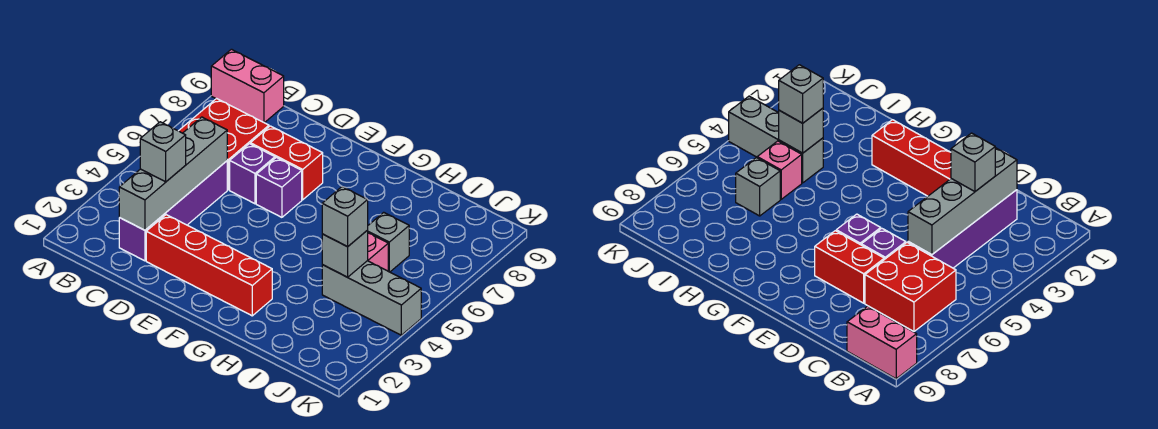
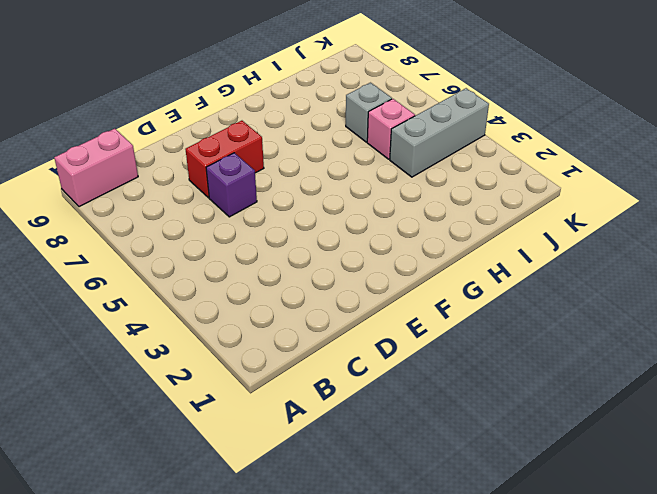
none -> red brick B6:C7 level 1
none -> purple brick C2:C5 level 1
none -> red brick D2:G2 level 1

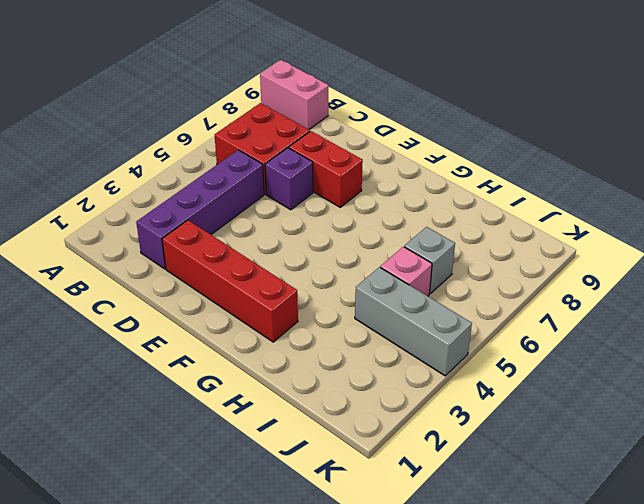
none -> purple brick E6 level 1
none -> grey brick C2:C5 level 2
none -> grey brick I4 level 2

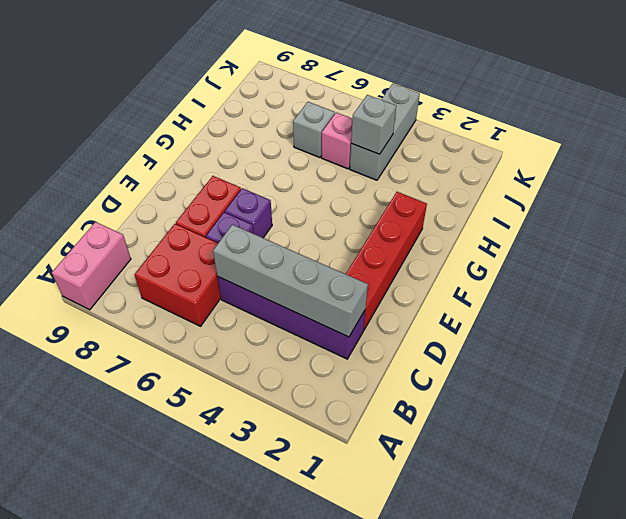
none -> grey brick C3 level 3
none -> grey brick I4 level 3

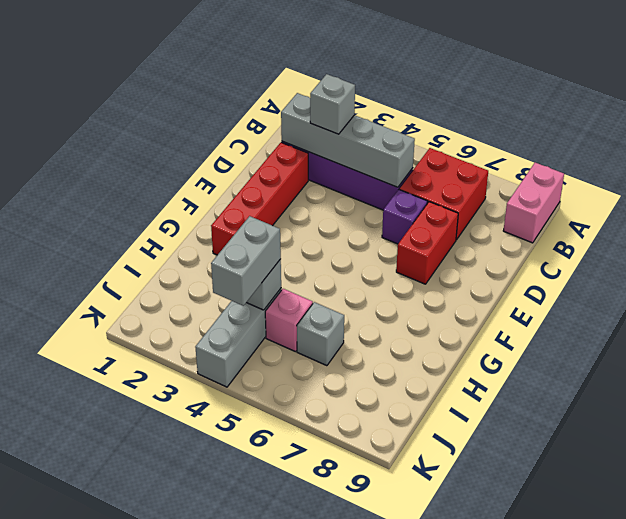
grey brick I4:J4 level 3 -> grey brick I4 level 3
none -> purple brick E6 level 1

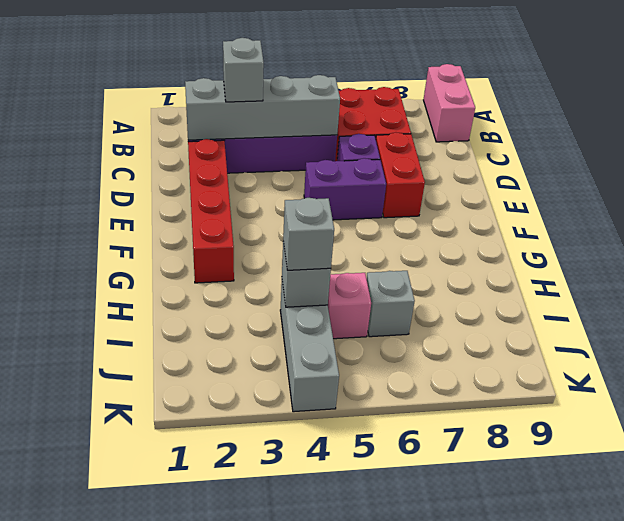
purple brick E5:E6 level 1 -> purple brick E6 level 1

